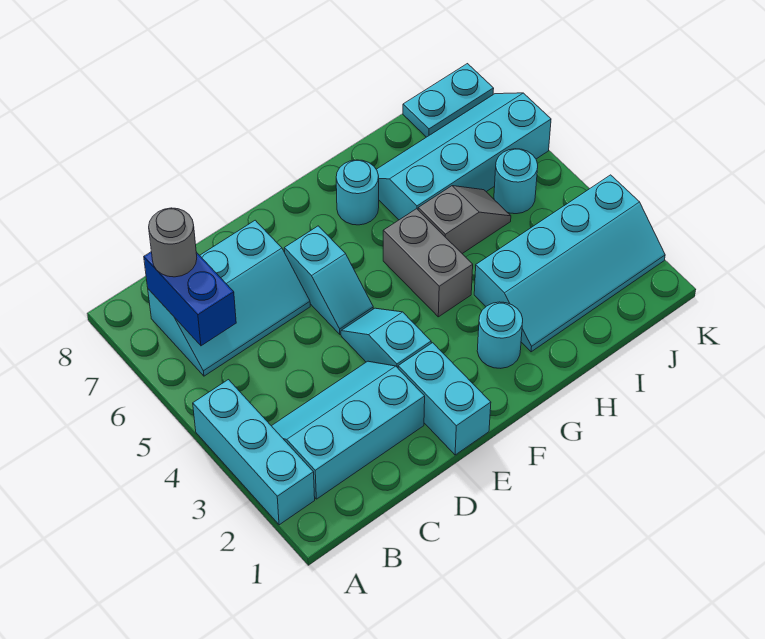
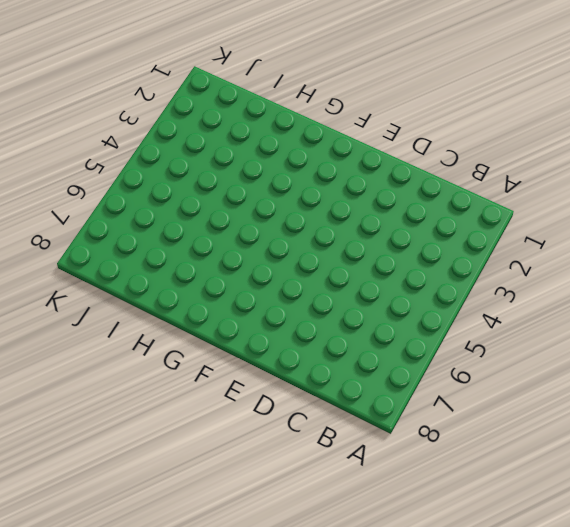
none -> cyan brick A2:A4 level 1
none -> cyan slope B2:D3 level 1 top 2
none -> cyan slope B6:D7 level 1 top 7

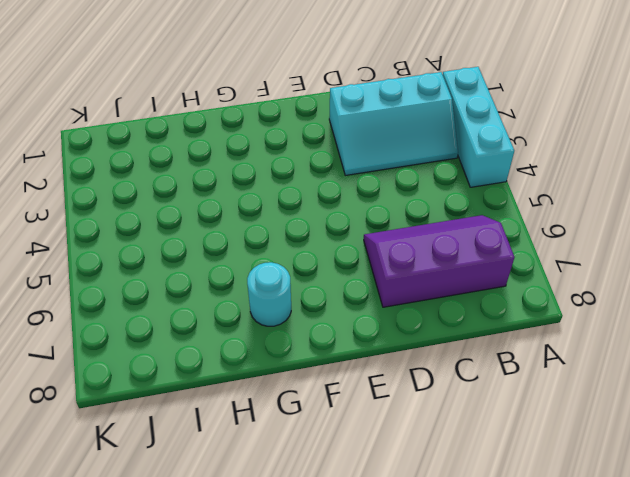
purple slope B6:D7 level 1 top 7 -> cyan slope B6:D7 level 1 top 7
none -> cyan brick E1:E2 level 1
none -> cyan slope E3:E4 level 1 top 3
none -> cyan slope E5:E6 level 1 top 6

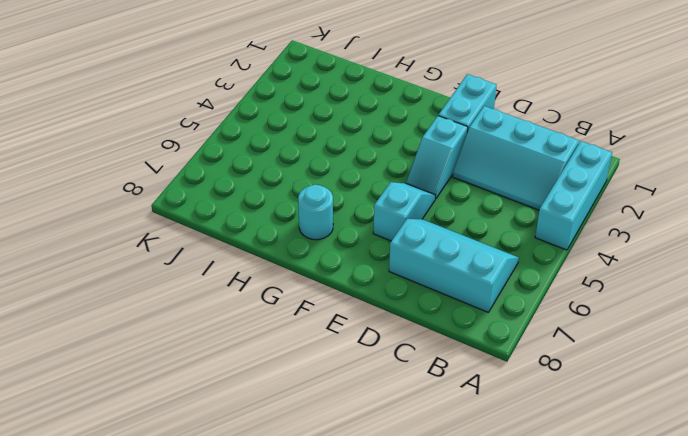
none -> cyan round brick G2 level 1
none -> grey brick G4:G5 level 1
none -> cyan slope H2:K3 level 1 top 3

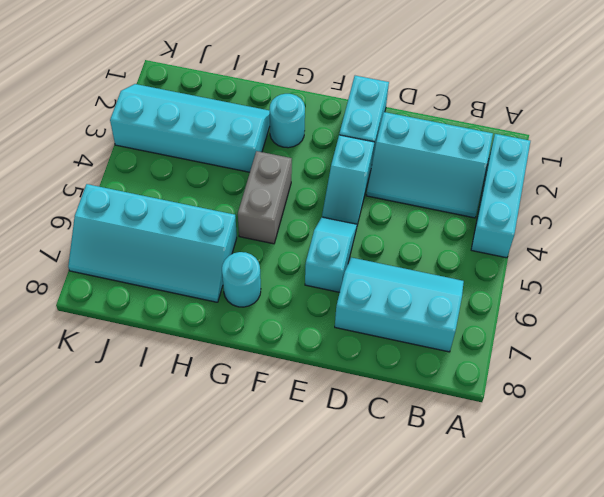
none -> grey slope H5:I5 level 1 top H
none -> cyan round brick J5 level 1
none -> cyan plate J8:K8 level 1

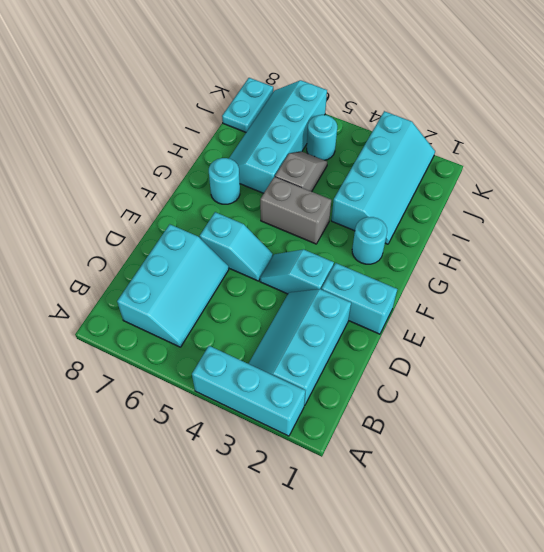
none -> blue brick B6:B7 level 2
none -> grey round brick B7 level 3

